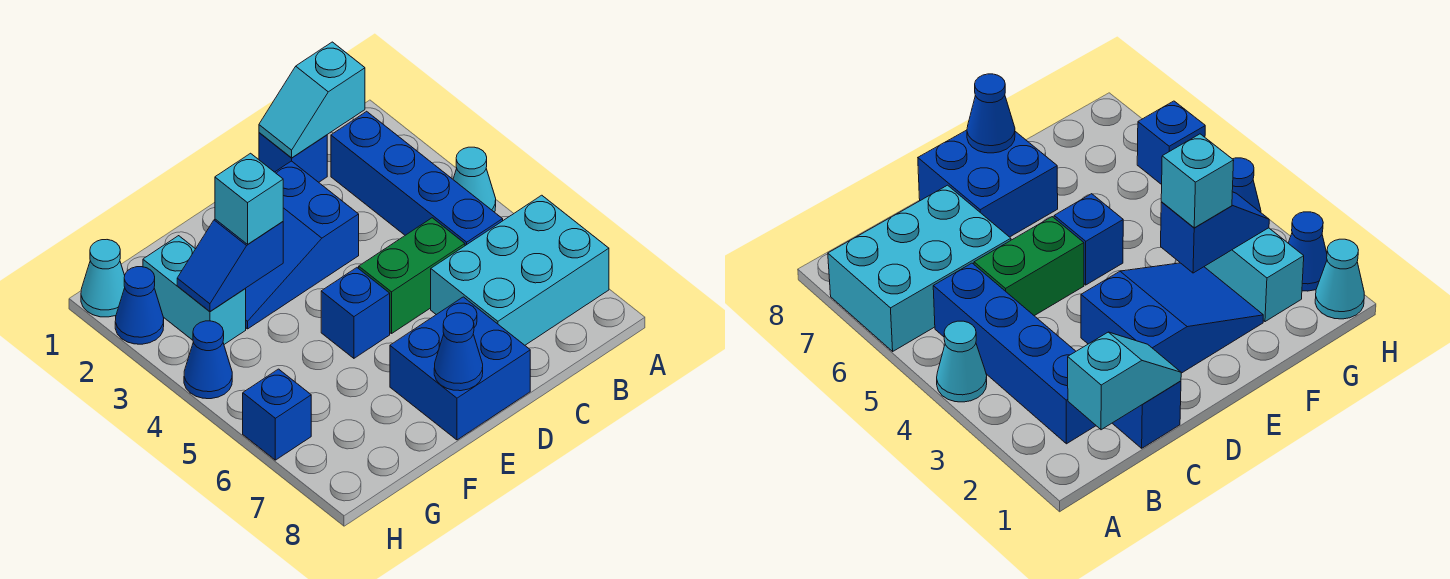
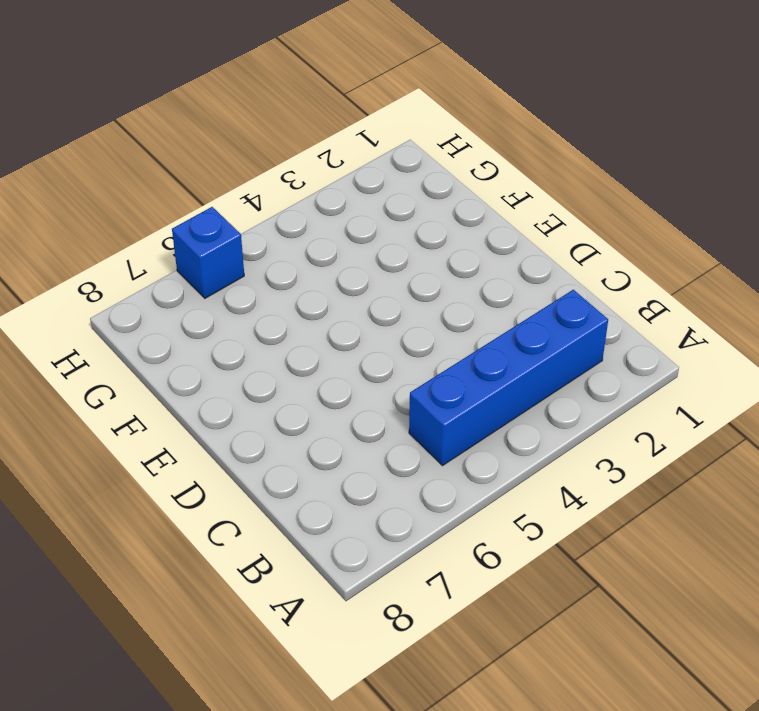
none -> cyan cone A4 level 1
none -> cyan brick A6:C7 level 1
none -> blue brick C1 level 1

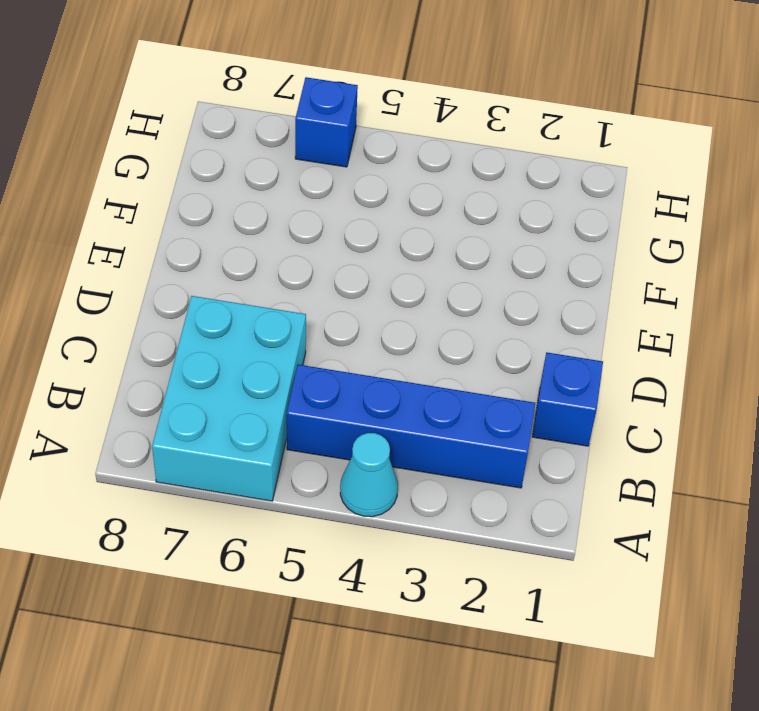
none -> green brick C5:D5 level 1
none -> blue slope D2:F3 level 1 top D
none -> blue brick D7:E8 level 1

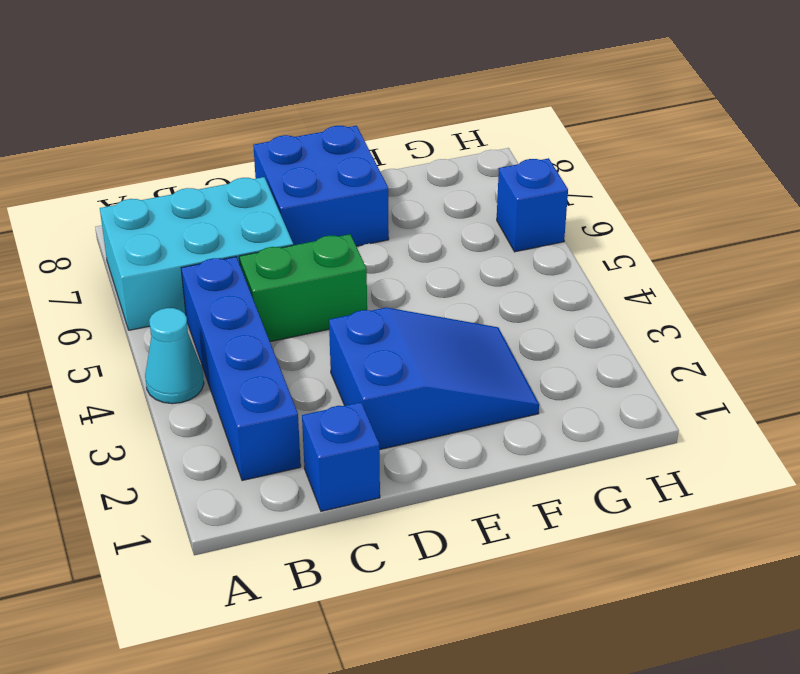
none -> blue brick E5 level 1
none -> cyan brick G2:G3 level 1
none -> cyan cone H1 level 1

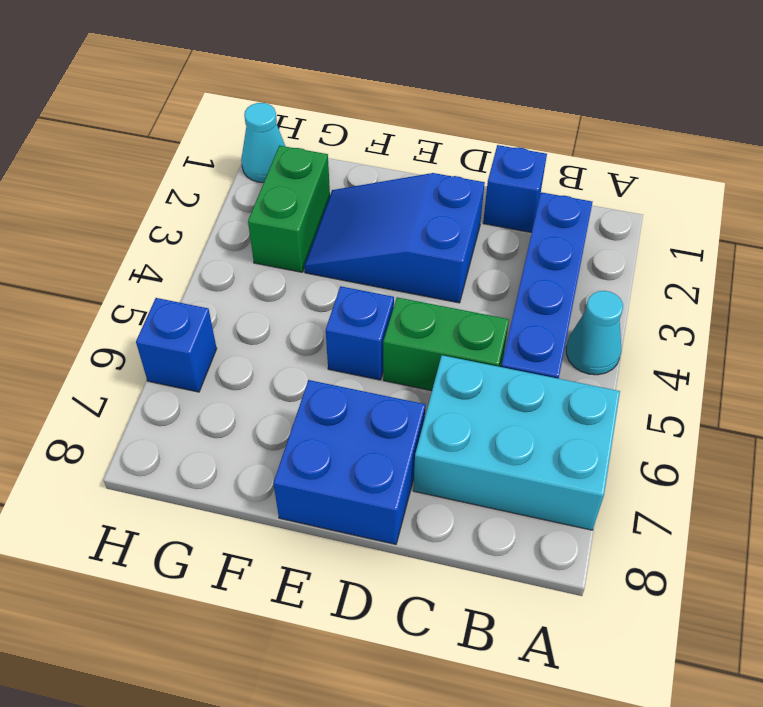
green brick G2:G3 level 1 -> cyan brick G2:G3 level 1
none -> blue cone H2 level 1
none -> blue cone H4 level 1
none -> cyan slope B1:C1 level 2 top B

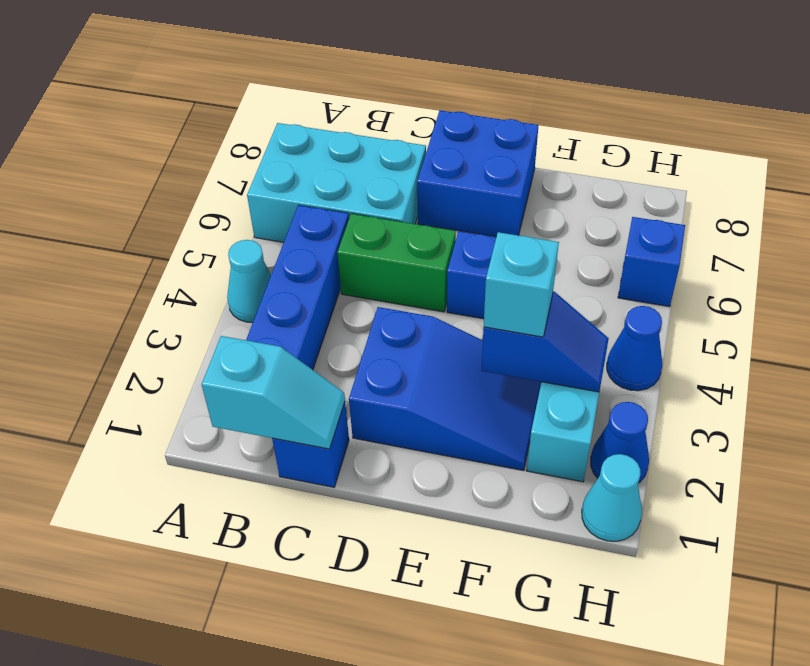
none -> blue cone E8 level 2

